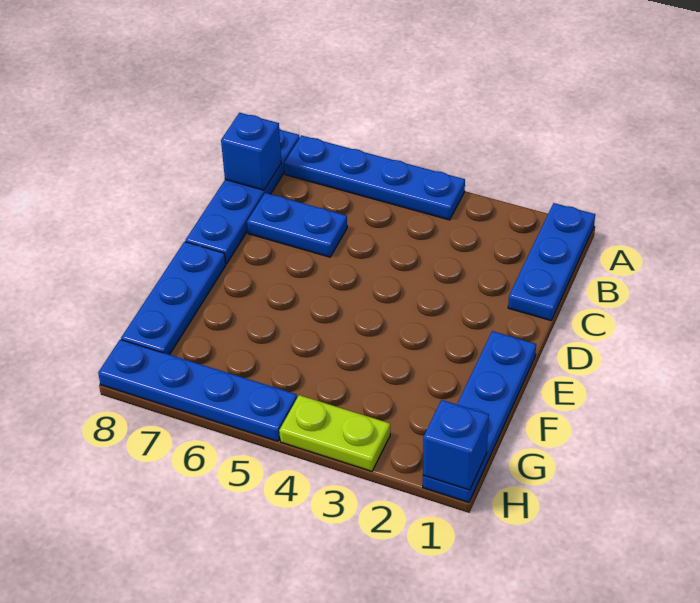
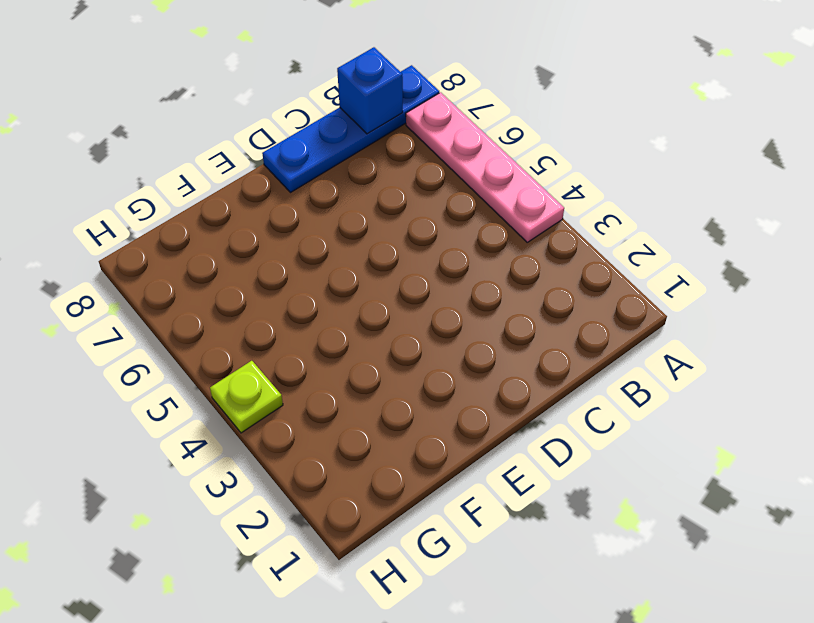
pink plate A4:A7 level 1 -> blue plate A4:A7 level 1
lime plate H4 level 1 -> lime plate H3:H4 level 1
none -> blue plate A1:C1 level 1
none -> blue plate C6:C7 level 1

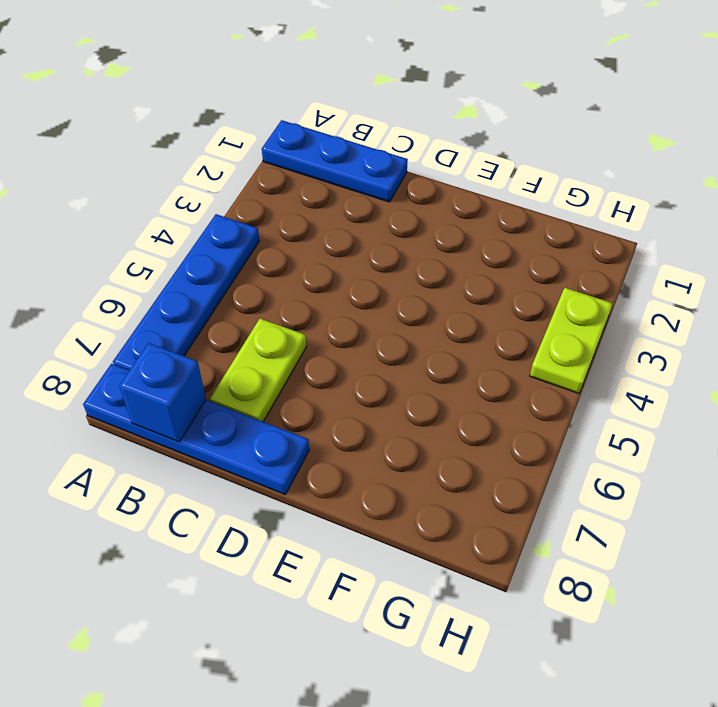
lime plate C6:C7 level 1 -> blue plate C6:C7 level 1
none -> blue plate E1:H1 level 1
none -> blue plate E8:G8 level 1

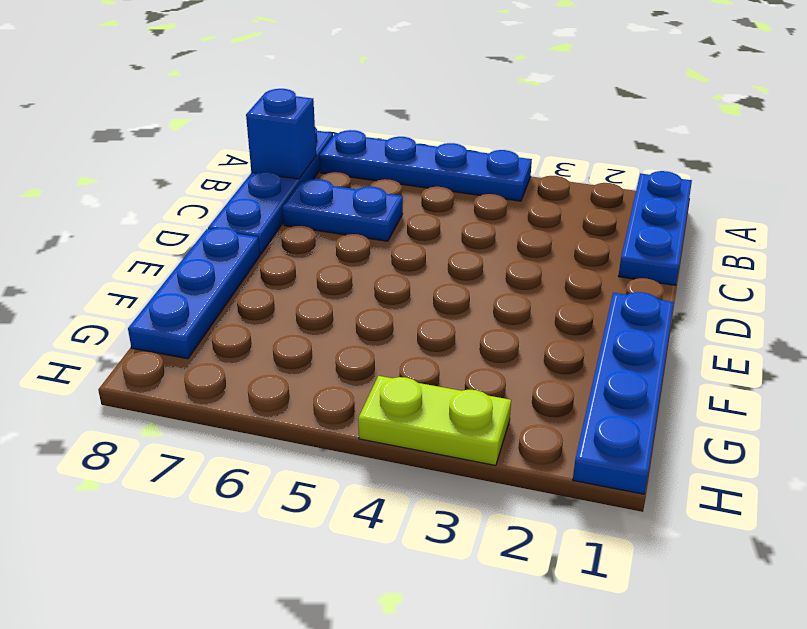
none -> blue plate H5:H8 level 1
none -> blue brick H1 level 2

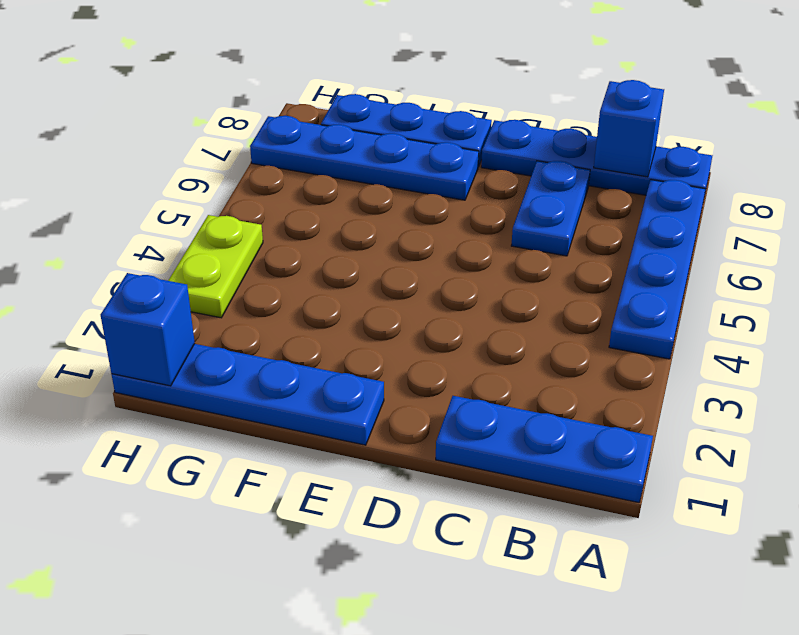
blue plate E7:H7 level 1 -> blue plate H5:H8 level 1

